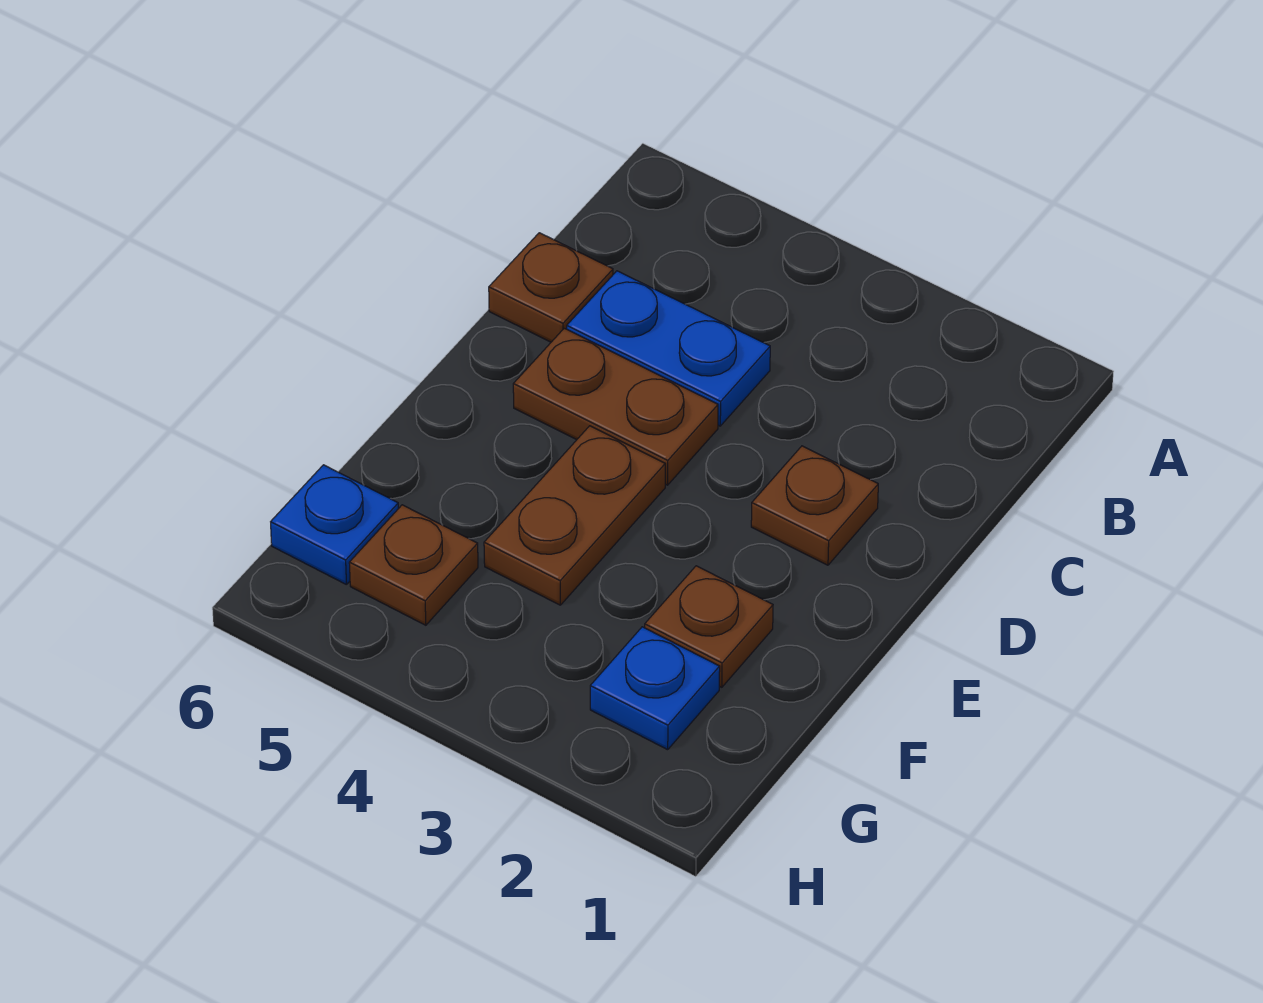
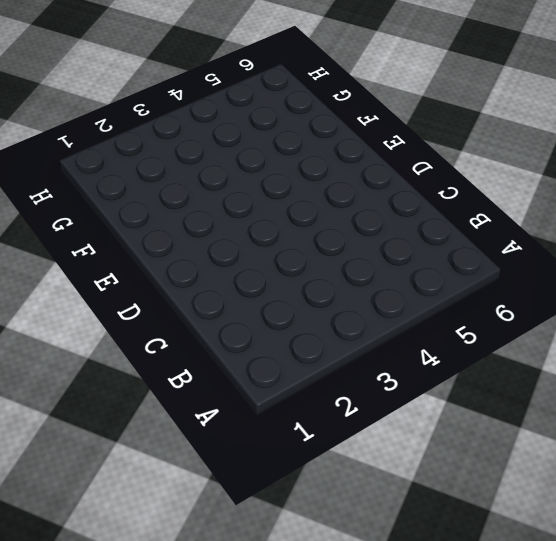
none -> blue plate C4:C5 level 1
none -> brown plate C6 level 1

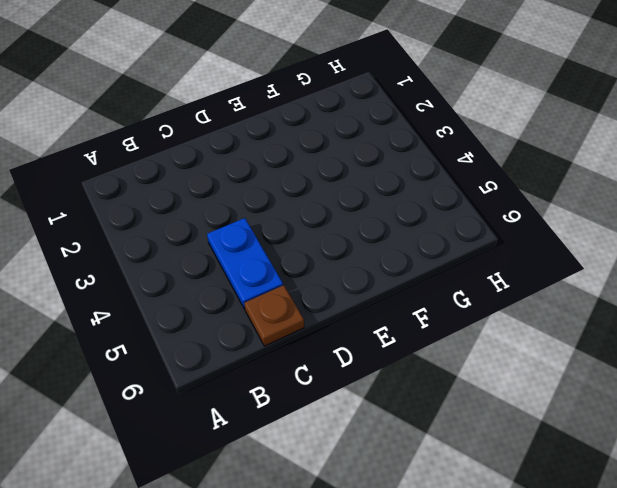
none -> brown plate D2 level 1
none -> brown plate D4:D5 level 1

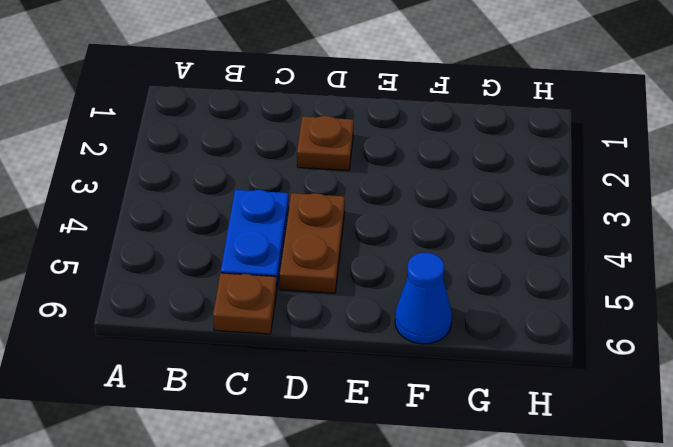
blue cone F6 level 1 -> none
none -> brown plate E4:F4 level 1
none -> brown plate F2 level 1

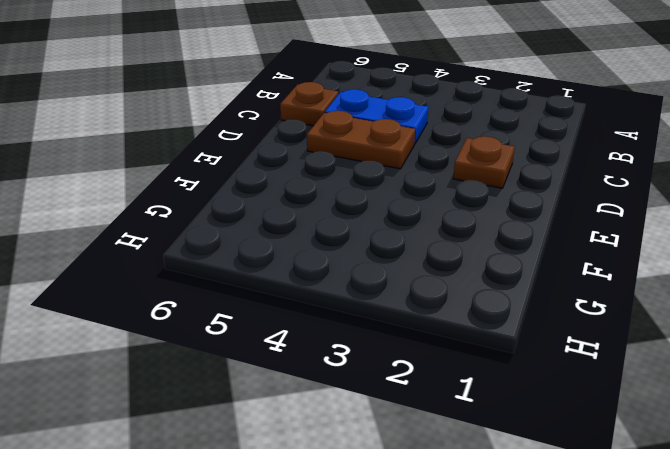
none -> brown plate E4:F4 level 1
none -> brown plate F2 level 1

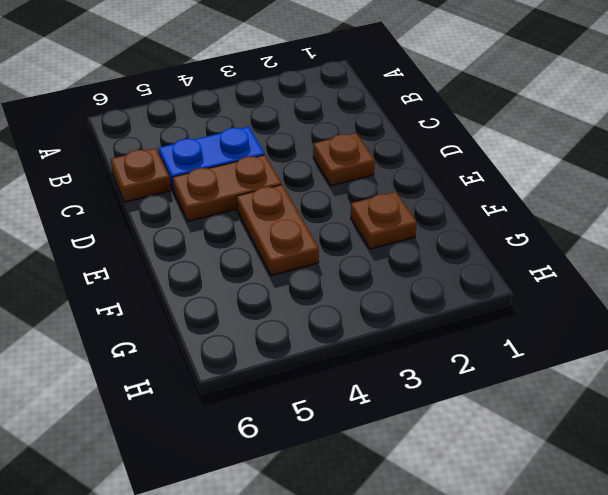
none -> blue plate G2 level 1
none -> brown plate G5 level 1

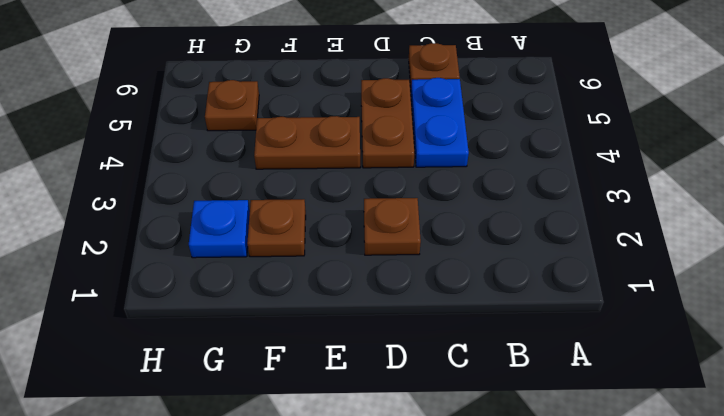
none -> blue plate G6 level 1

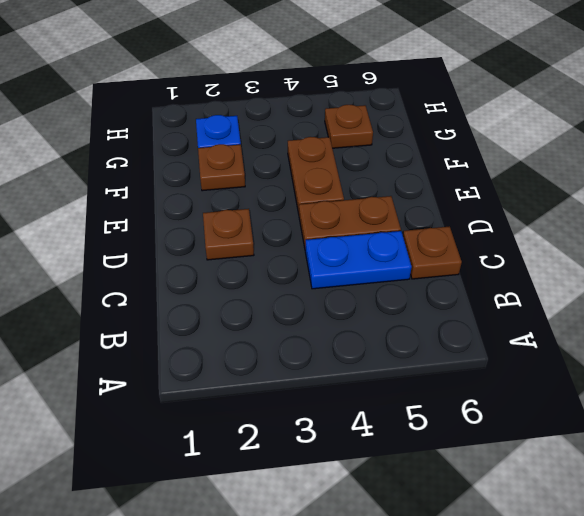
none -> blue plate G6 level 1

